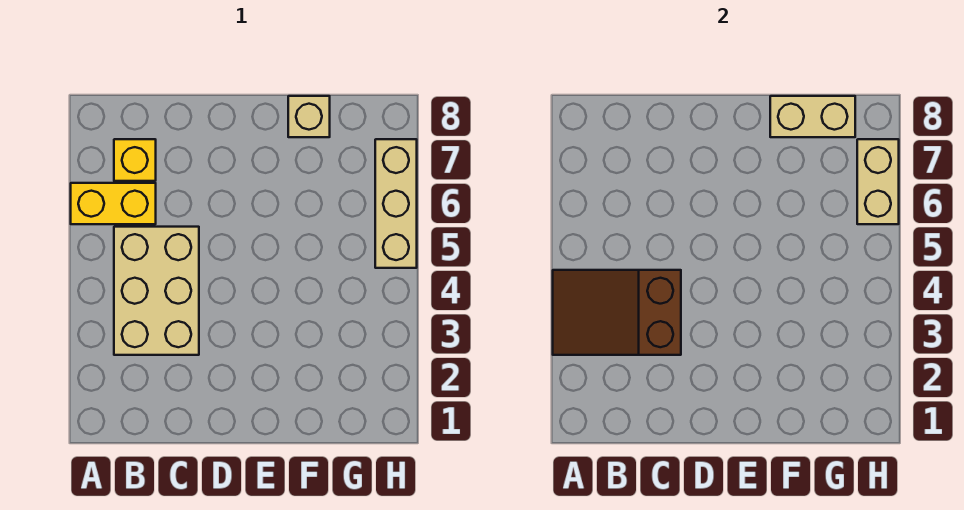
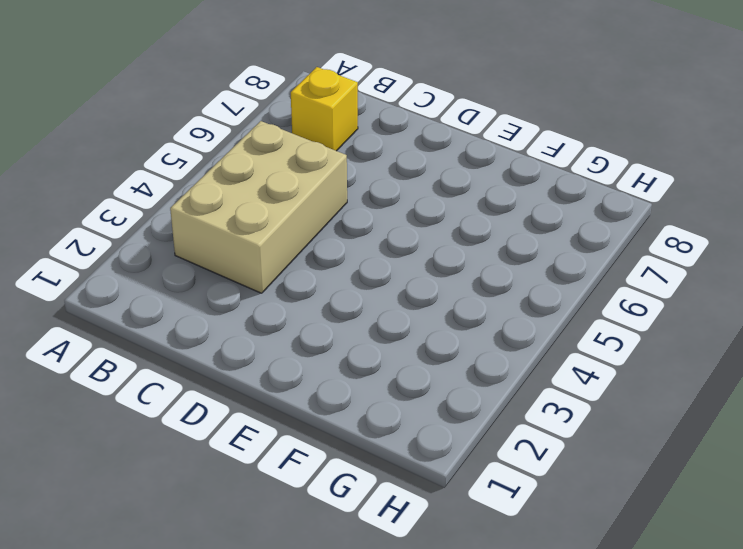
none -> yellow brick A6:B6 level 1
none -> tan brick F8 level 1

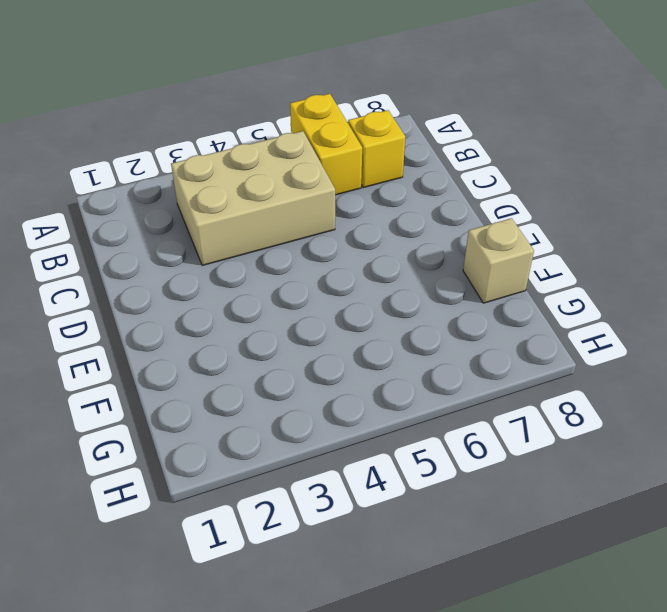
none -> tan brick H5:H7 level 1
none -> brown slope A3:C4 level 2 top C

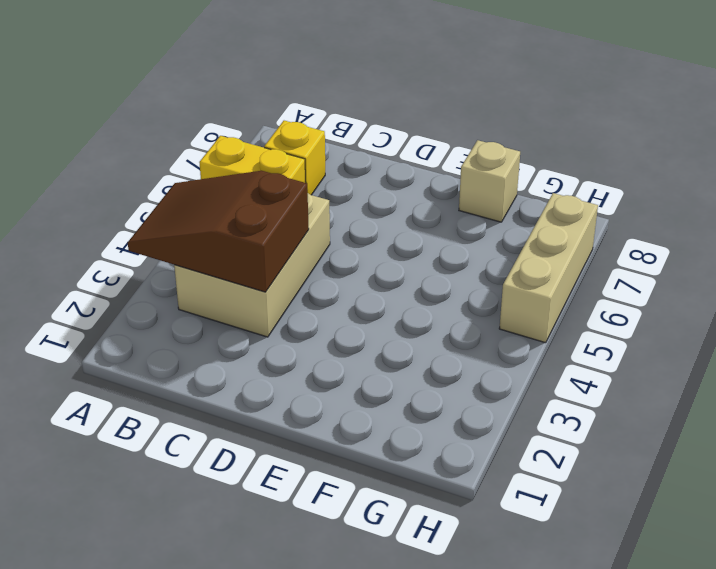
none -> tan brick F8:G8 level 2
none -> tan brick H6:H7 level 2

